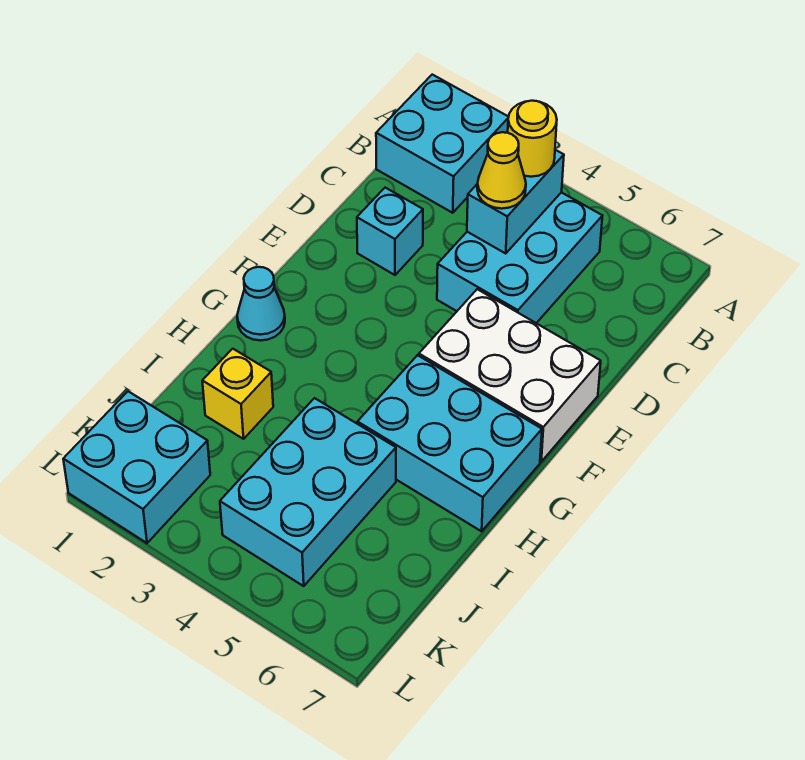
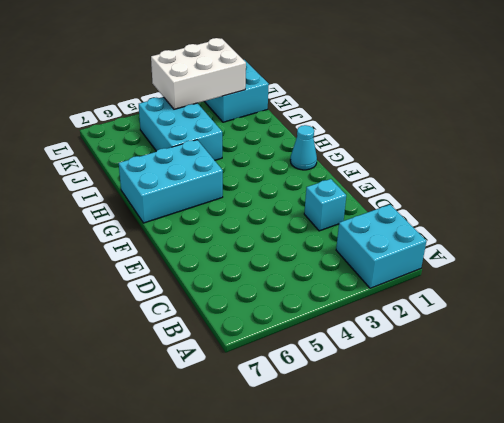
white brick K2:L4 level 2 -> white brick E5:F7 level 1
none -> cyan brick B4:D5 level 1
none -> yellow brick I2 level 1
none -> cyan brick B4:C4 level 2

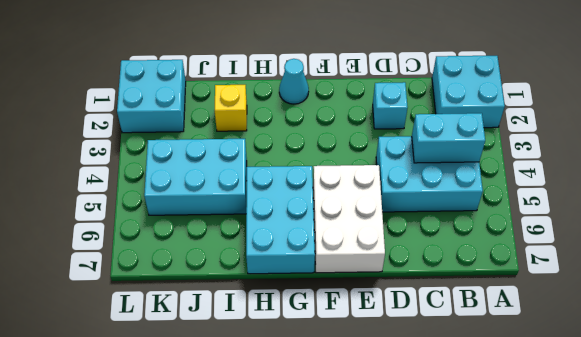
none -> yellow round brick B4 level 3
none -> yellow cone C4 level 3

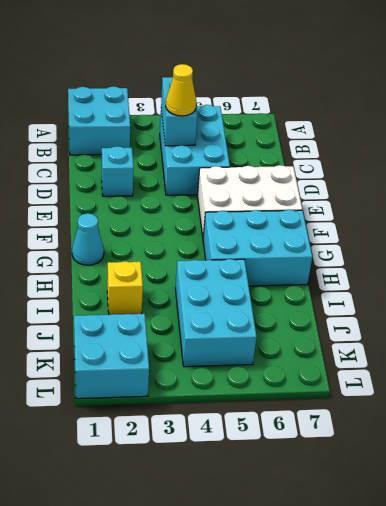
none -> yellow round brick B4 level 3

